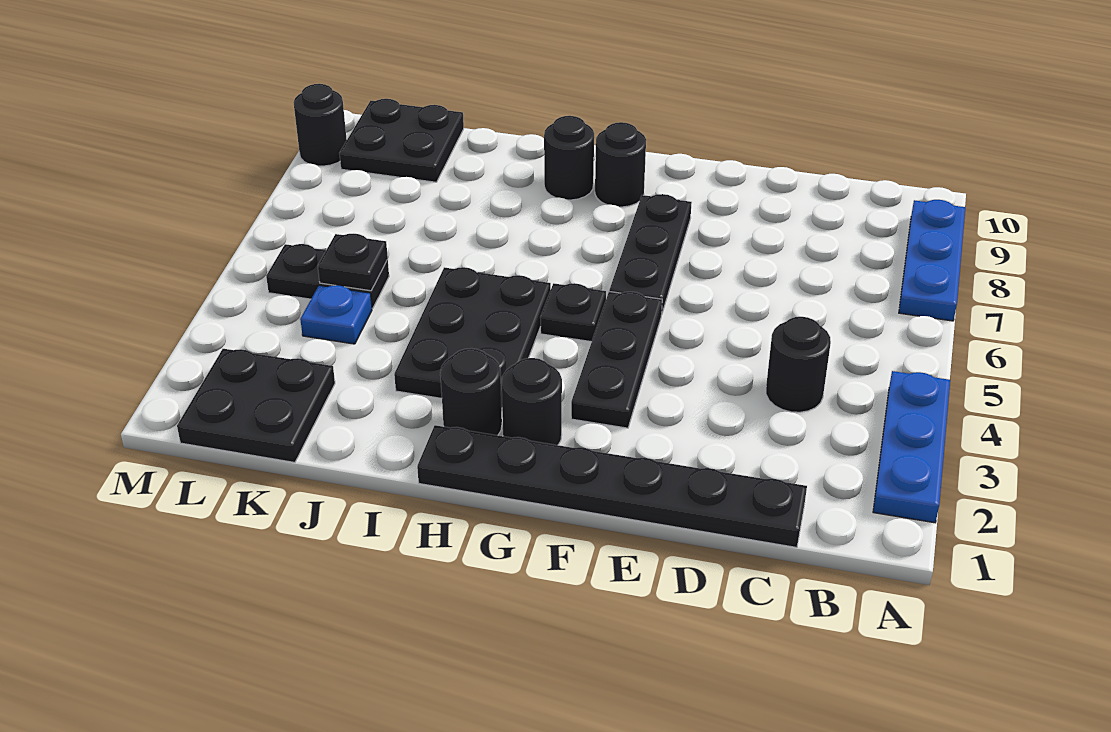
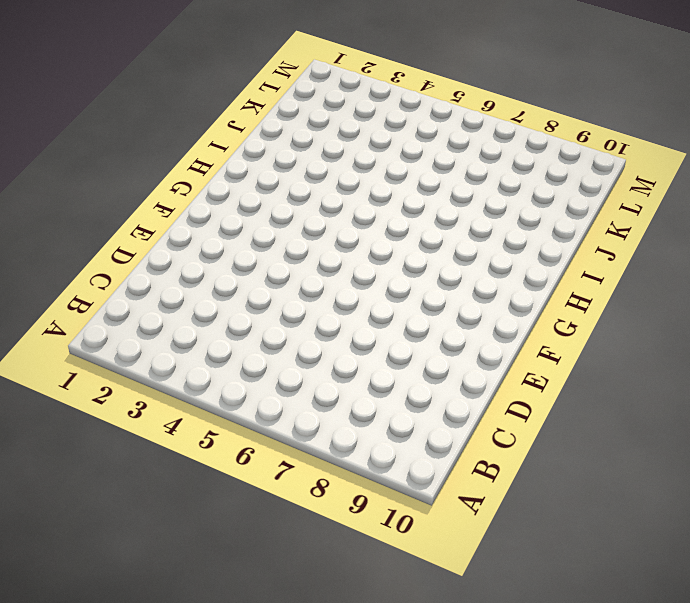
none -> blue plate A2:A4 level 1
none -> blue plate A7:A9 level 1
none -> black plate C1:H1 level 1

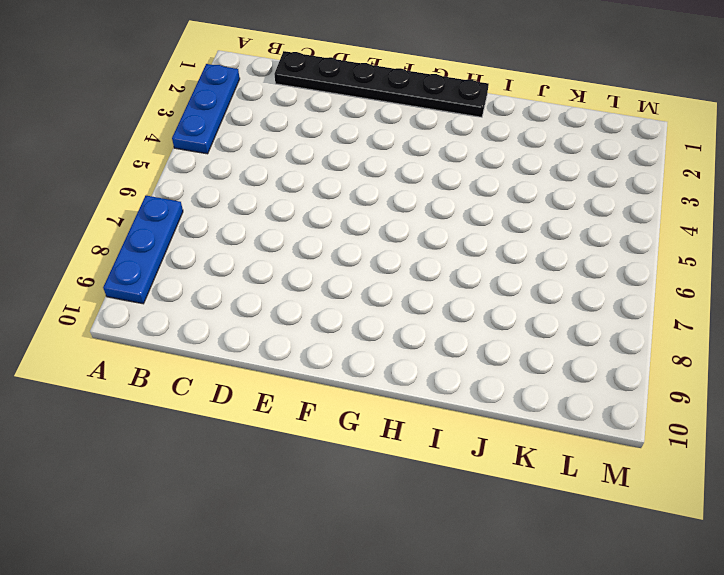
none -> black round brick C4 level 1
none -> black plate F3:F5 level 1
none -> black plate F6:F8 level 1

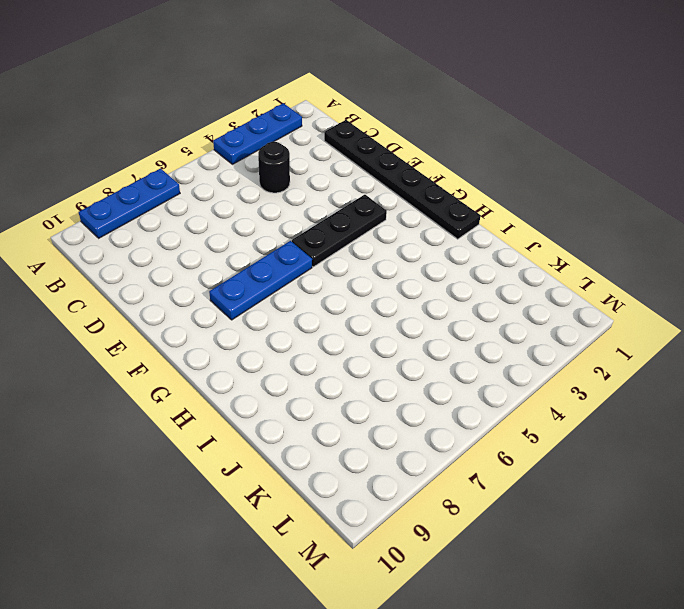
blue plate F6:F8 level 1 -> black plate F6:F8 level 1
none -> black round brick G2 level 1
none -> black plate G5 level 1
none -> black round brick G9 level 1

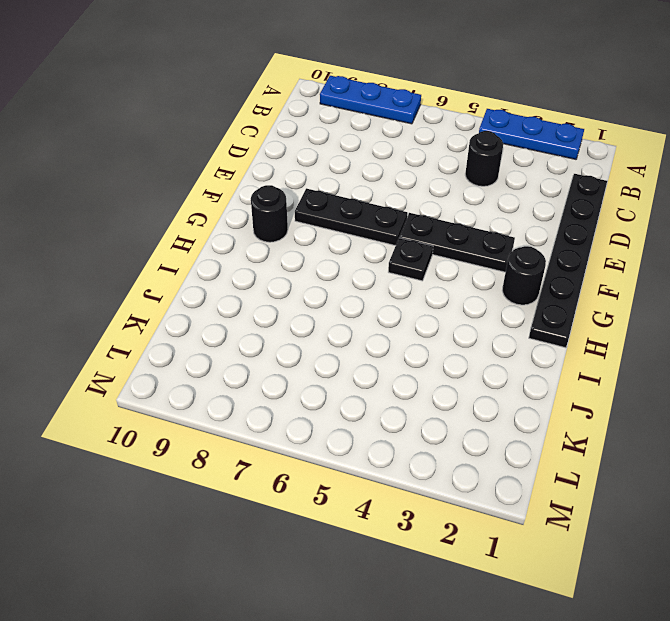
none -> black round brick H2 level 1
none -> black plate H3:I5 level 1
none -> black round brick H9 level 1

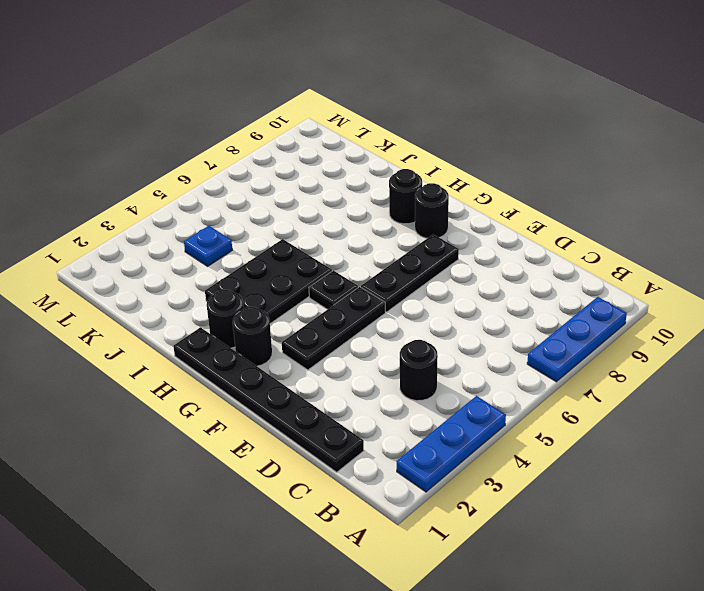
none -> black plate K1:L2 level 1
none -> black plate K5:L5 level 1
none -> black plate K9:L10 level 1

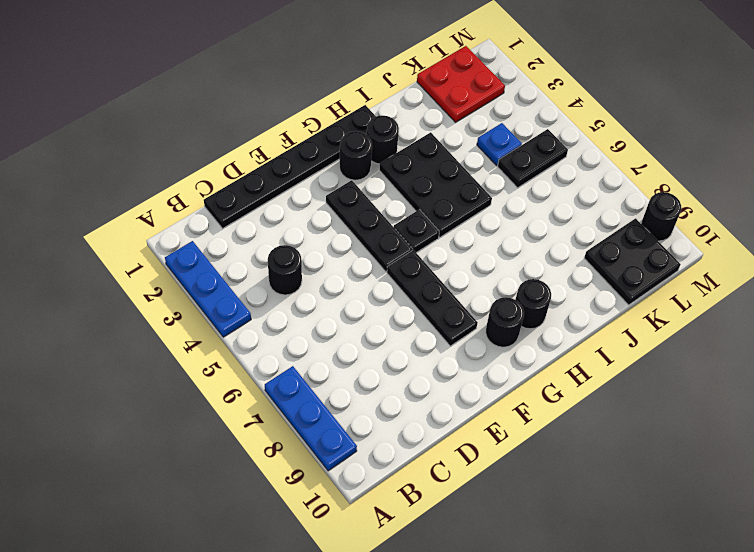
red plate K1:L2 level 1 -> black plate K1:L2 level 1
none -> black plate K5 level 2

